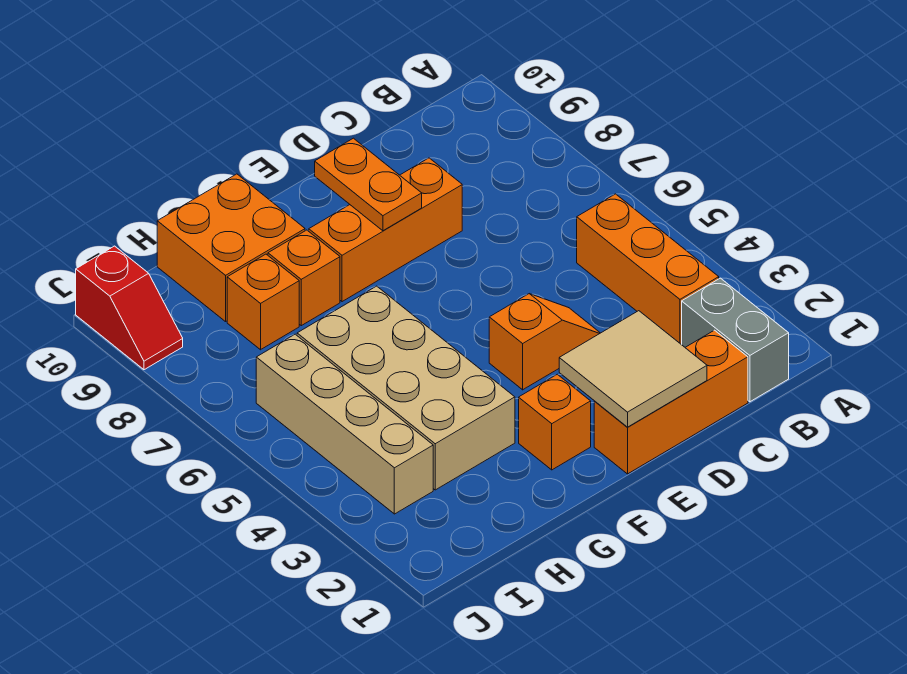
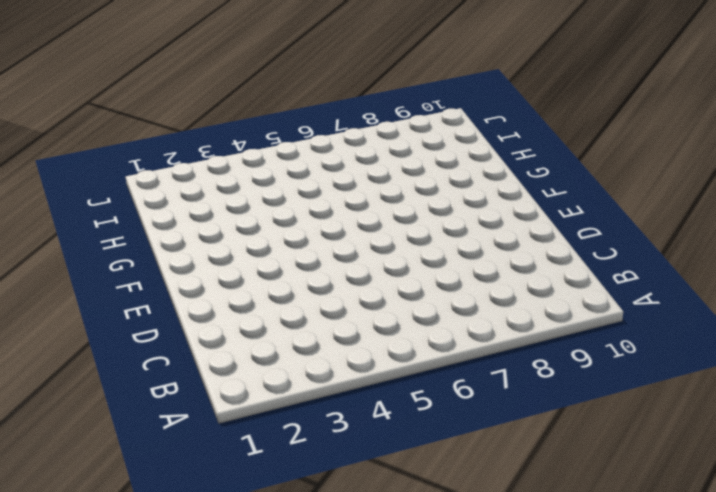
none -> grey brick B1:B2 level 1
none -> orange brick B3:B5 level 1
none -> orange brick C1:E1 level 1

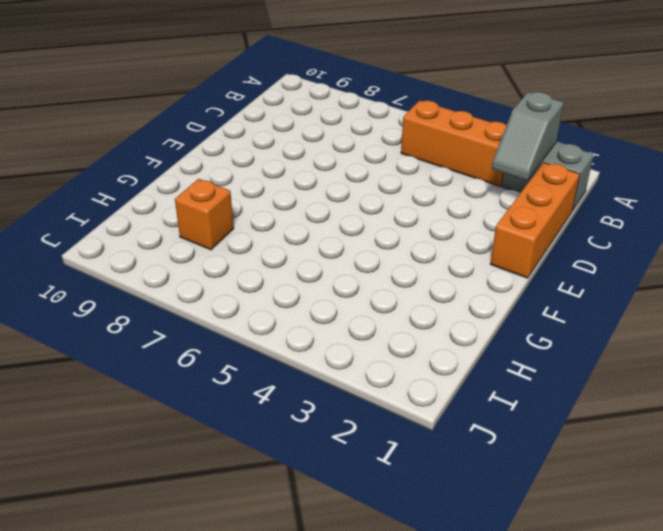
grey slope B2:C2 level 2 top B -> none
none -> orange slope D4:E4 level 1 top E
none -> orange brick D8:F8 level 1
none -> orange brick F2 level 1

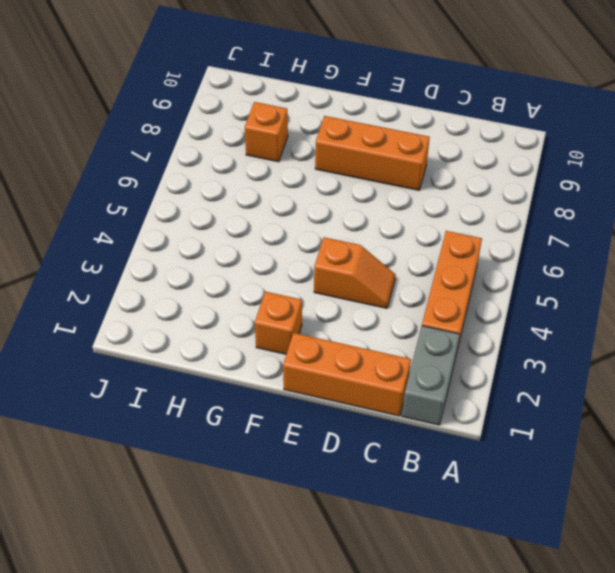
none -> tan brick G3:H6 level 1
none -> orange brick G8 level 1
none -> orange brick G9:H10 level 1

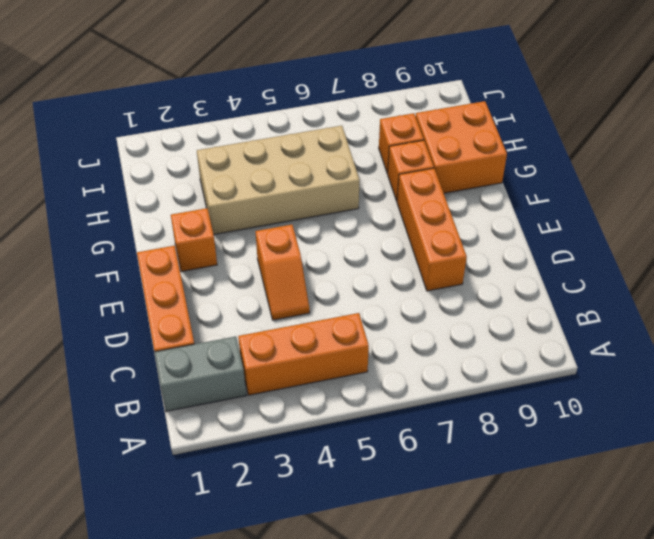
none -> tan brick I3:I6 level 1
none -> red slope J9:J10 level 1 top 10
none -> tan tile D1:E2 level 2

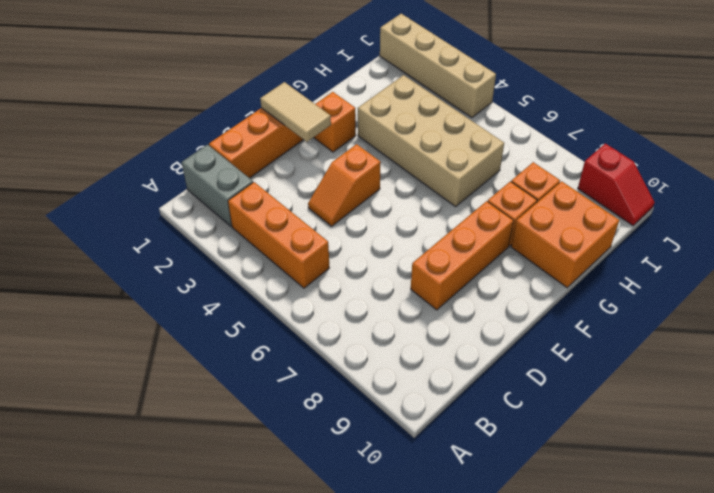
tan tile E1:E2 level 2 -> tan tile D1:E2 level 2
tan brick J1:J4 level 1 -> tan brick I3:I6 level 1
red slope J9:J10 level 1 top 9 -> red slope J9:J10 level 1 top 10
none -> orange plate E8:E9 level 2

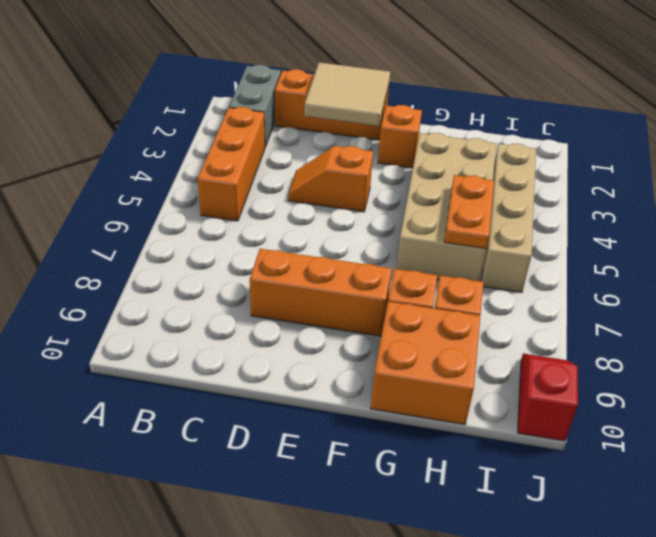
orange plate H5:H6 level 2 -> orange plate E8:E9 level 2

